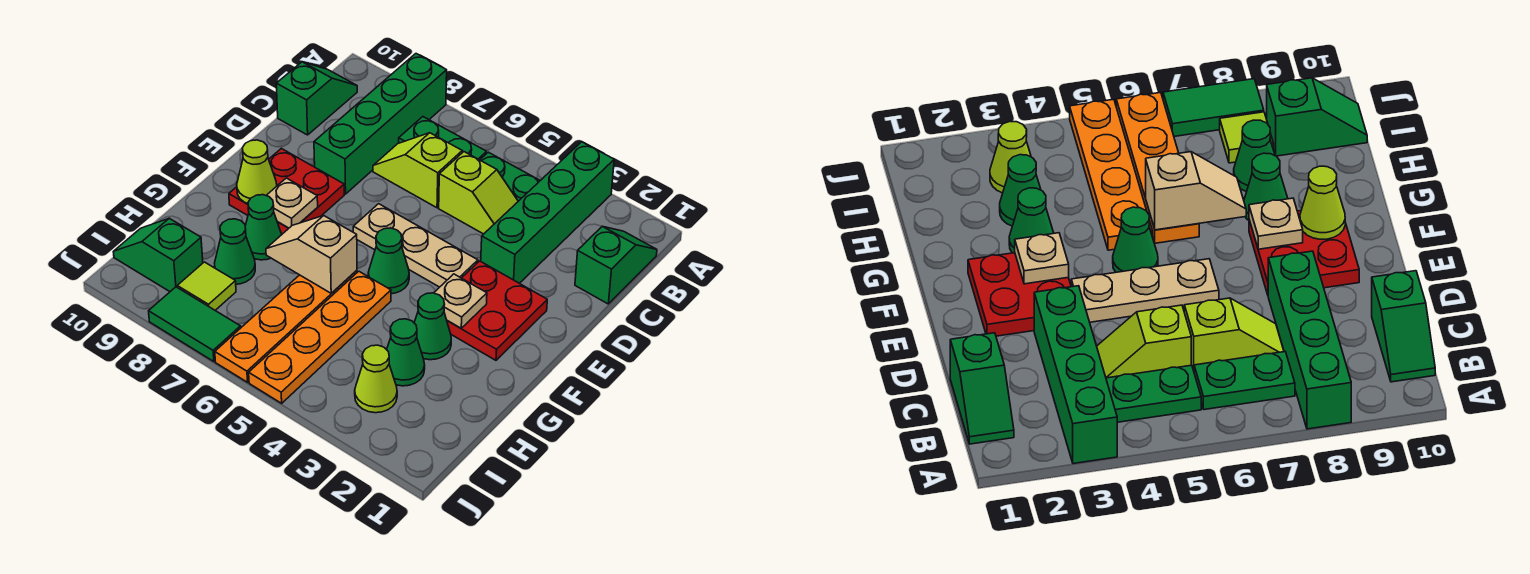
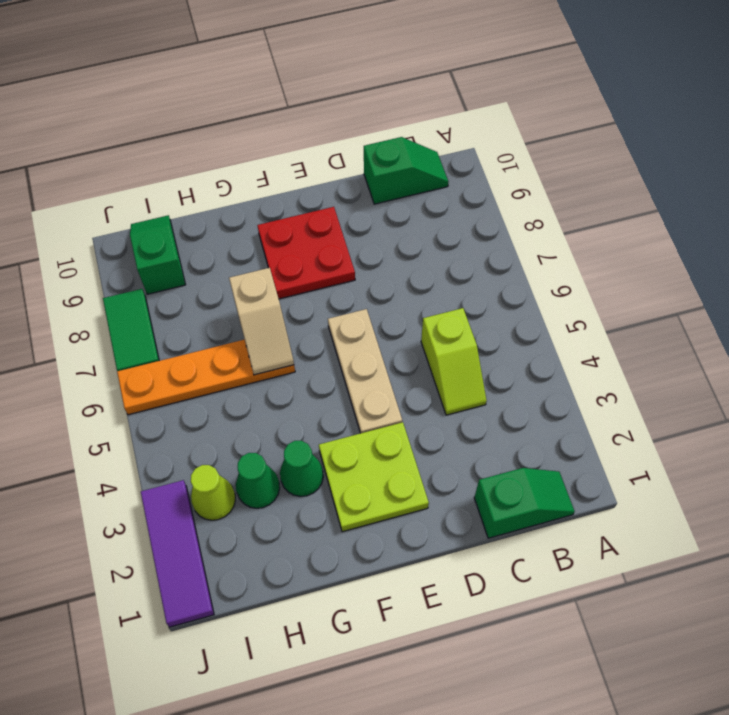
lime plate E2:F3 level 1 -> red plate E2:F3 level 1
tan slope G6:G7 level 2 top 7 -> tan slope G6:G7 level 2 top 6
purple tile J1:J3 level 1 -> none
none -> green brick A3:D3 level 1
none -> green brick A8:D8 level 1
none -> green plate B4:B5 level 1

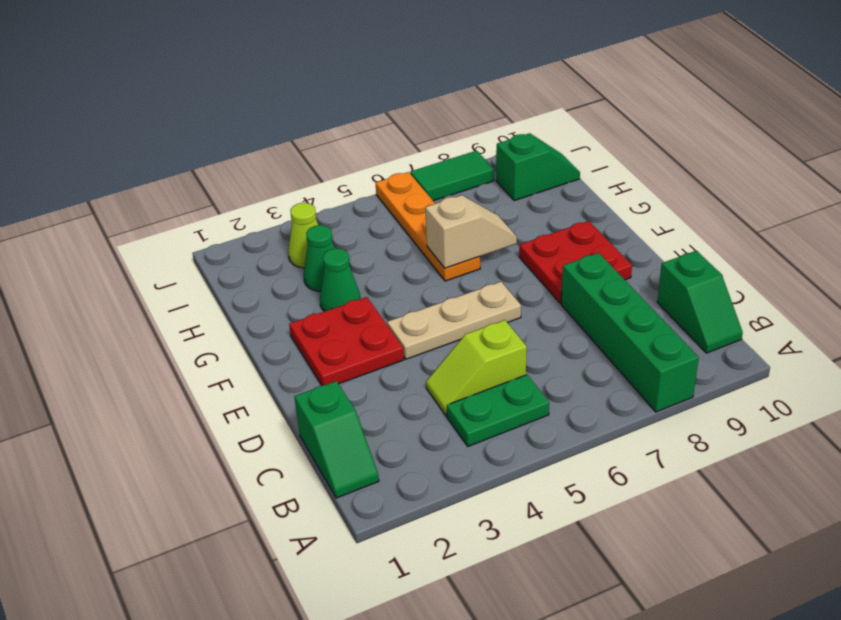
none -> green brick A3:D3 level 1
none -> green plate B6:B7 level 1
none -> lime slope C6:C7 level 1 top 6

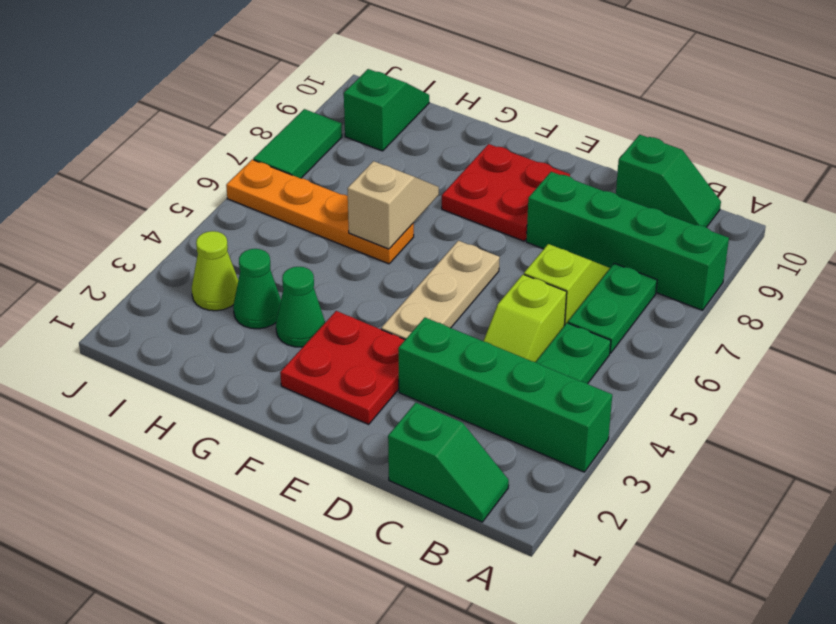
none -> green cone F5 level 1
none -> orange plate G5:J5 level 1
none -> green cone G8 level 1

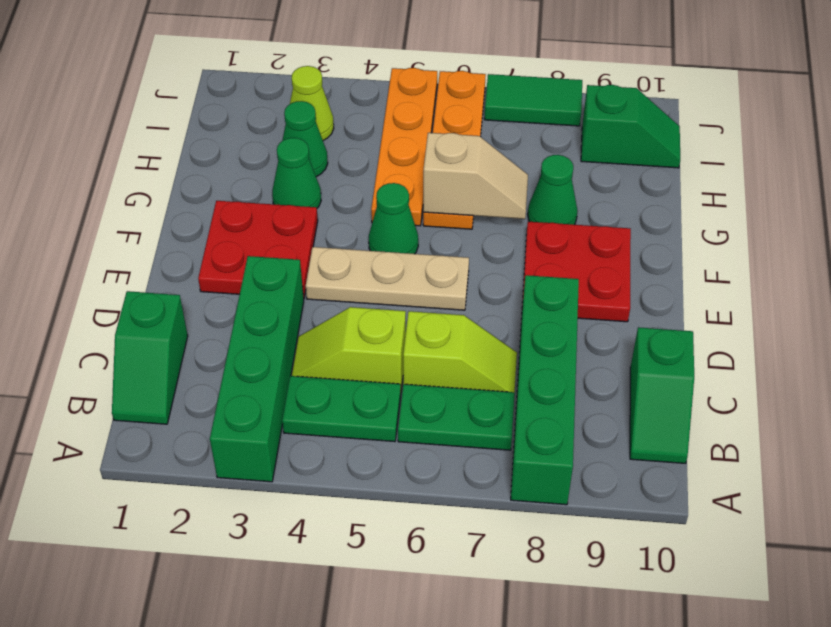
none -> green cone H8 level 1
none -> lime tile I8 level 1
none -> tan plate F3 level 2

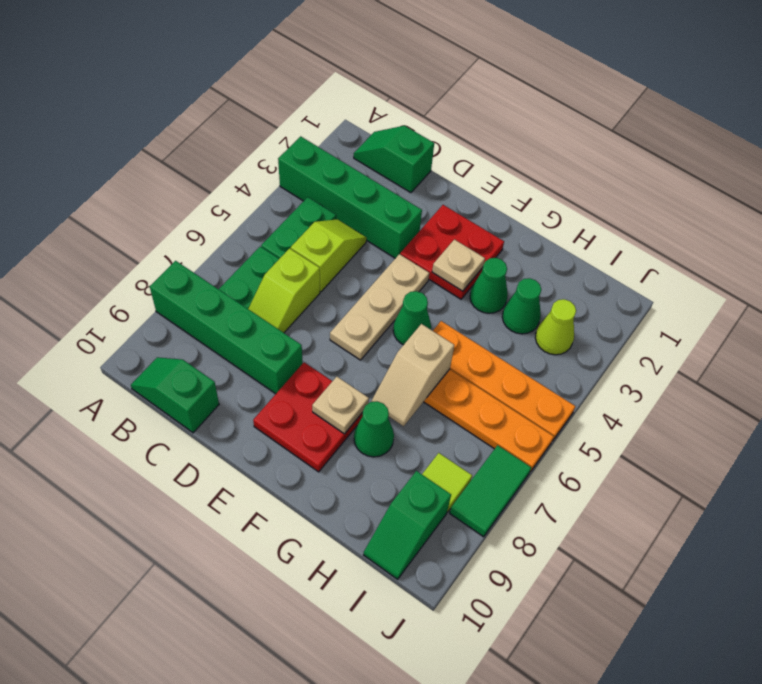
none -> green cone H8 level 1
none -> lime cone F9 level 2

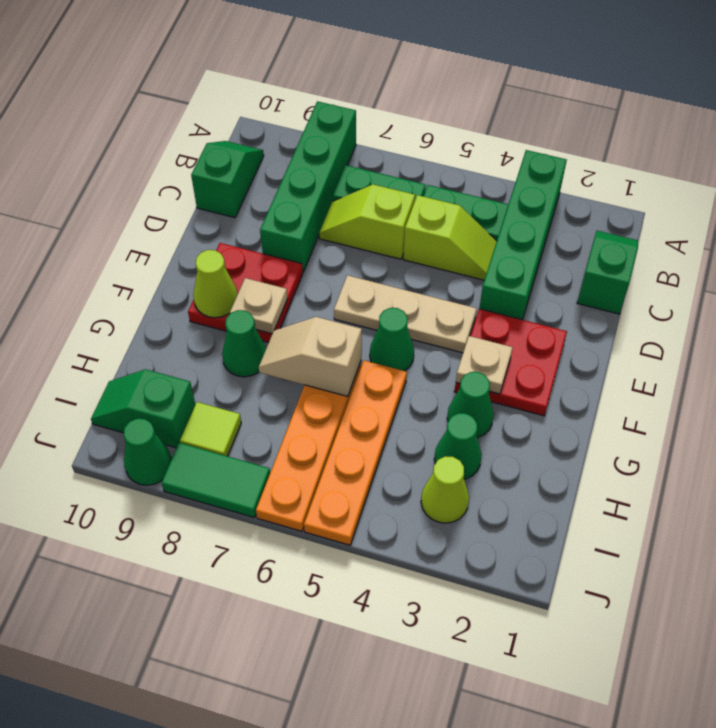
green cone J9 level 1 -> green cone H8 level 1

